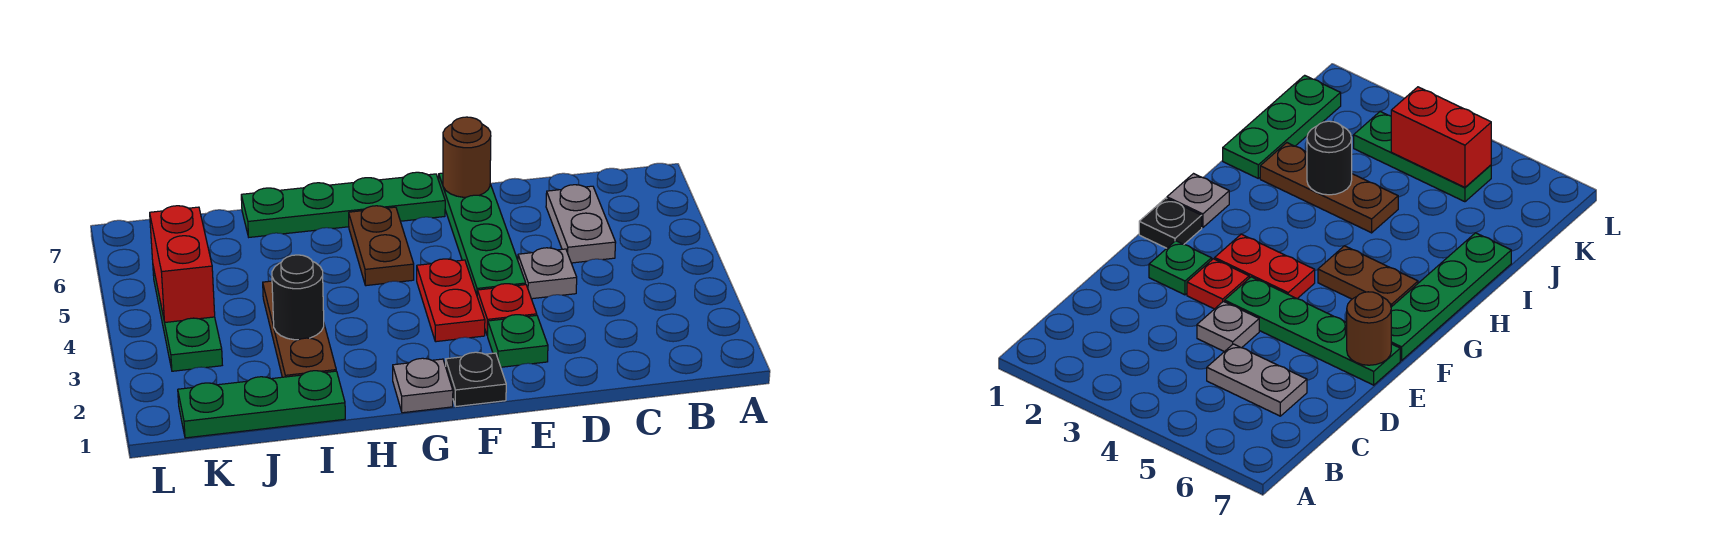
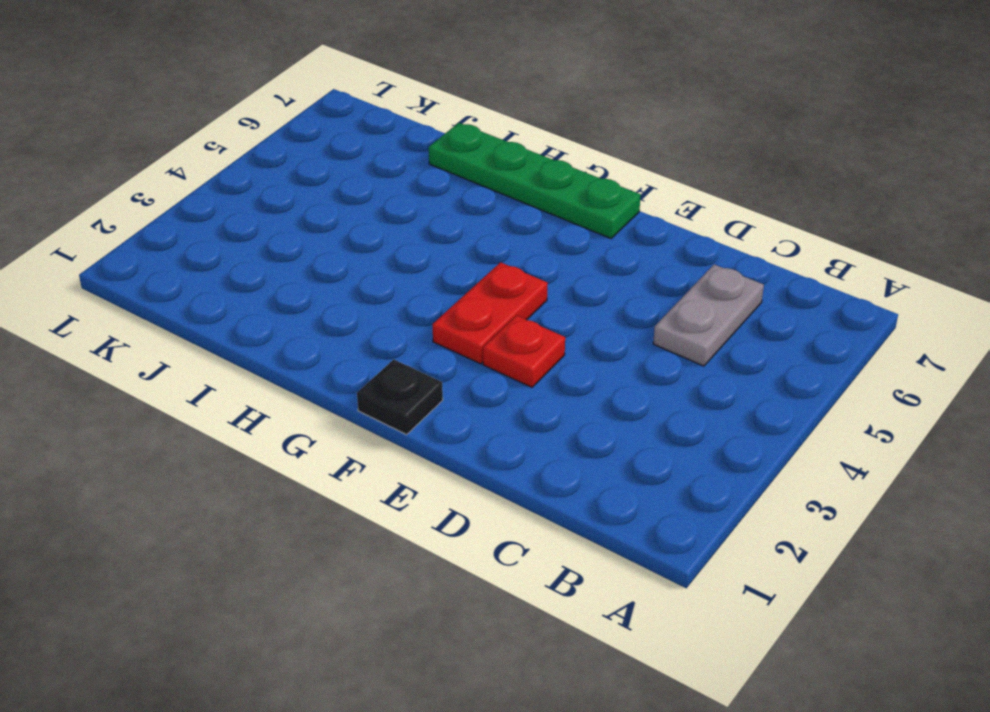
none -> grey plate D4 level 1
none -> green plate E2 level 1
none -> green plate E4:E7 level 1

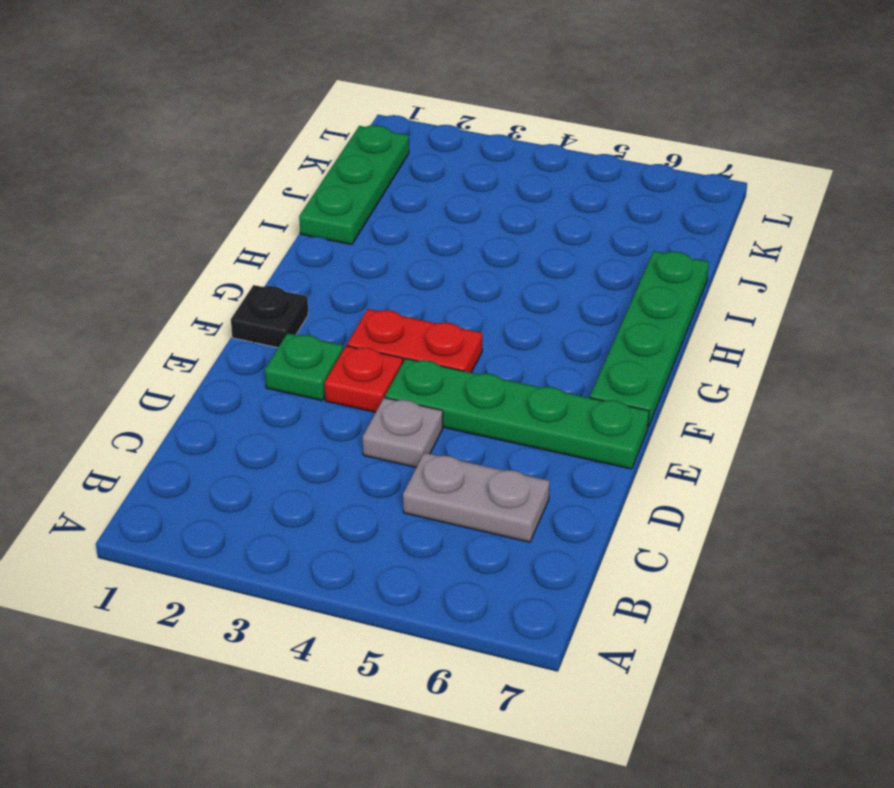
none -> grey plate G1 level 1
none -> brown plate G5:G6 level 1
none -> brown plate I2:I4 level 1

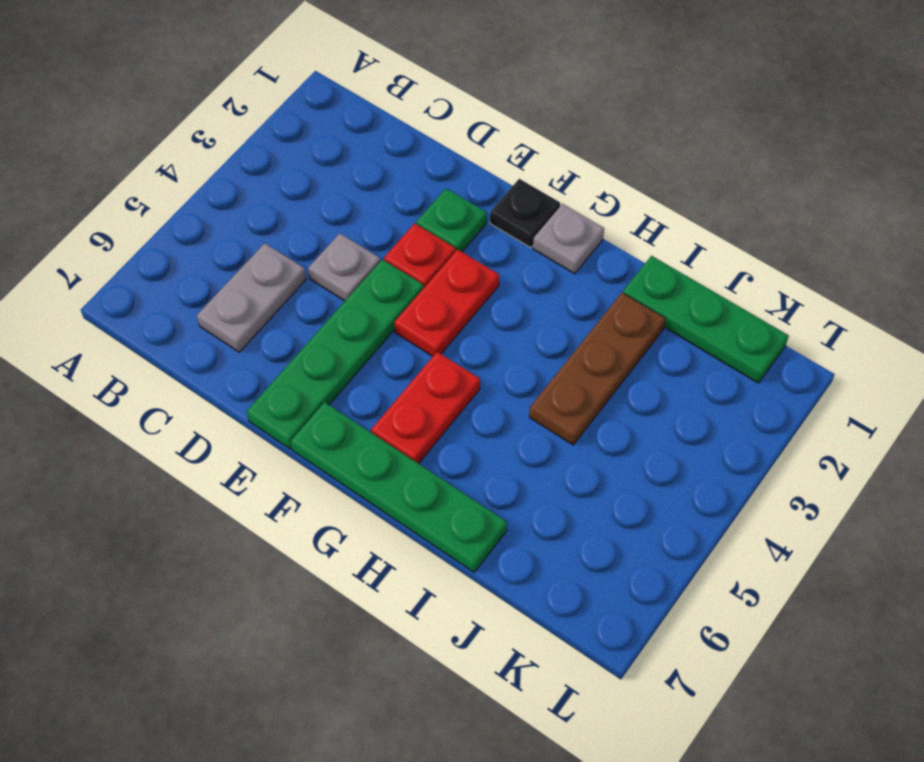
red plate G5:G6 level 1 -> brown plate G5:G6 level 1
none -> green plate K3:K5 level 1
none -> brown round brick E7 level 2
none -> black round brick I3 level 2

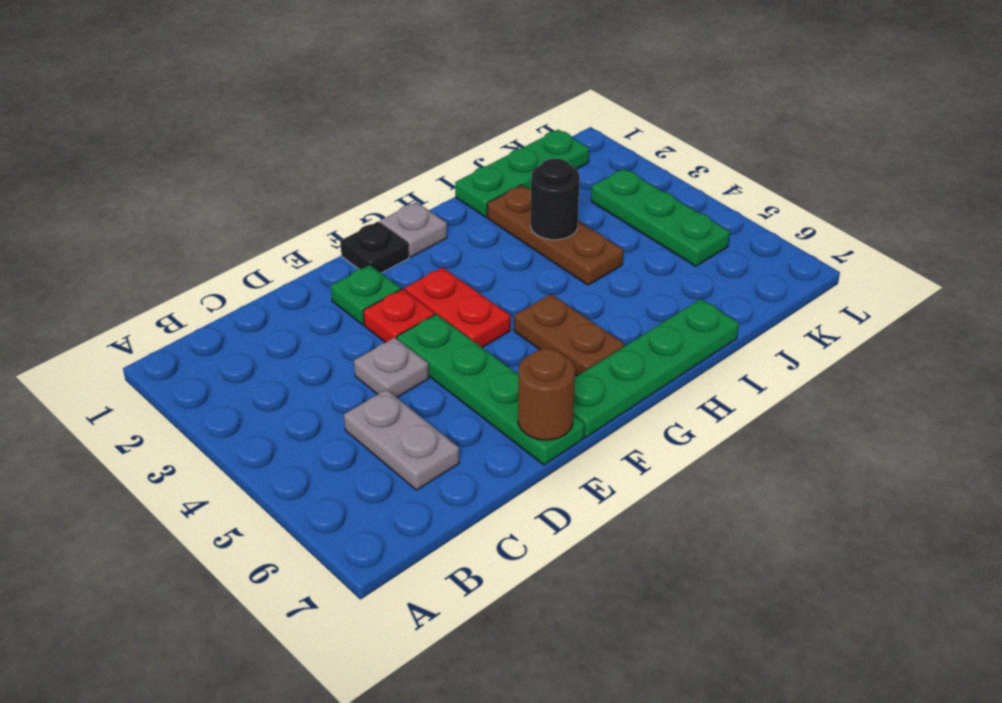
none -> red brick K4:K5 level 2

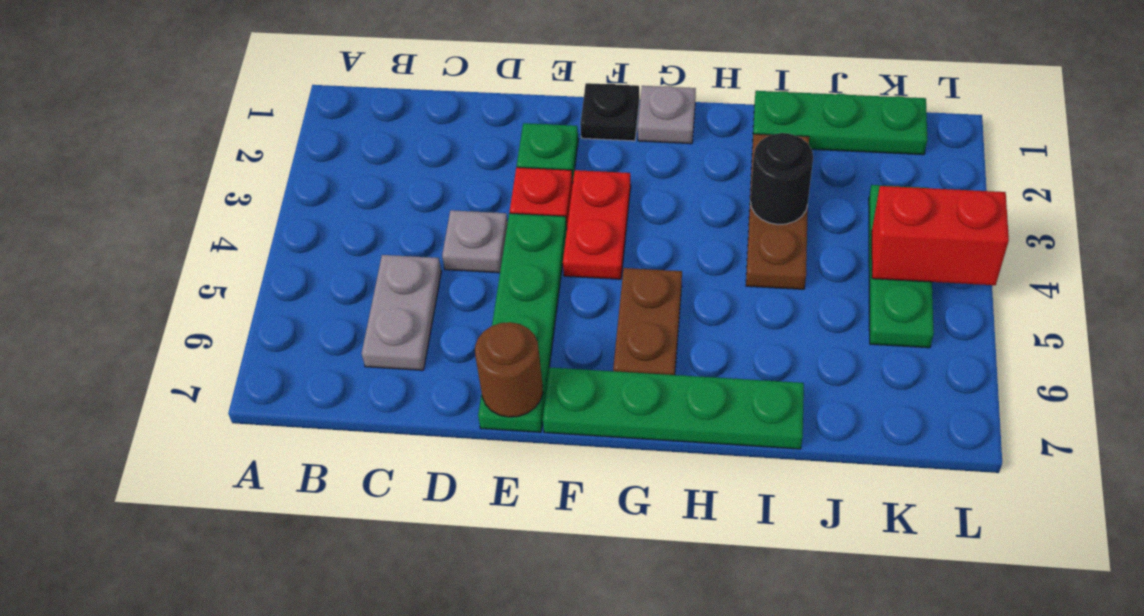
red brick K4:L4 level 2 -> red brick K4:K5 level 2

